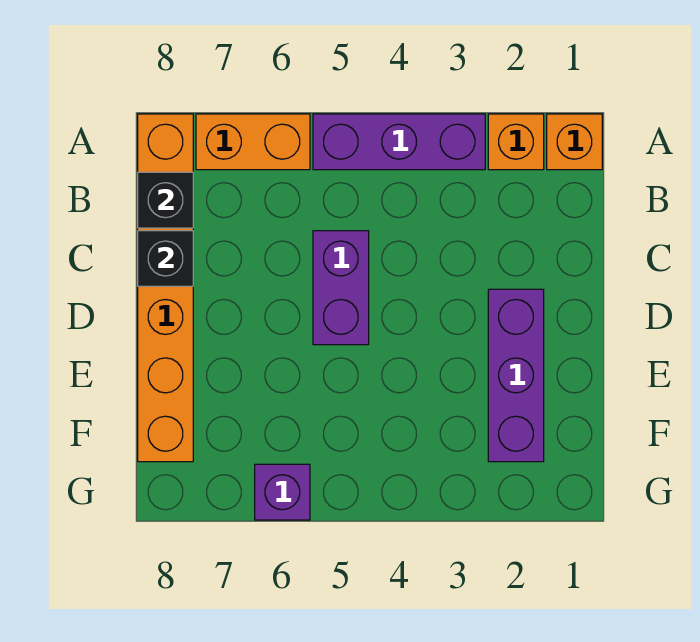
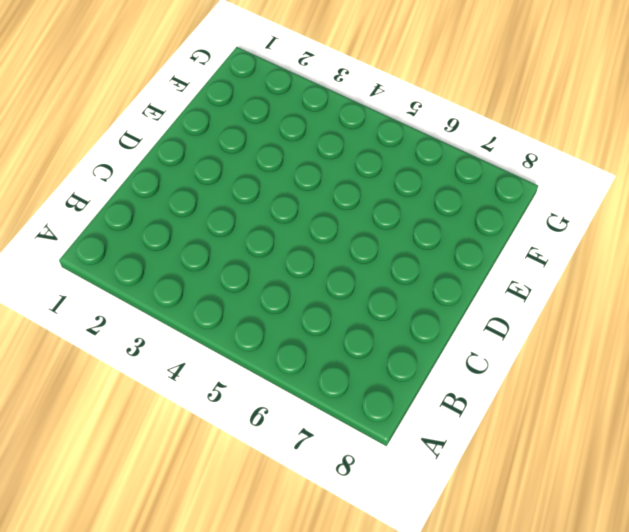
none -> orange brick A1 level 1
none -> orange brick A2 level 1

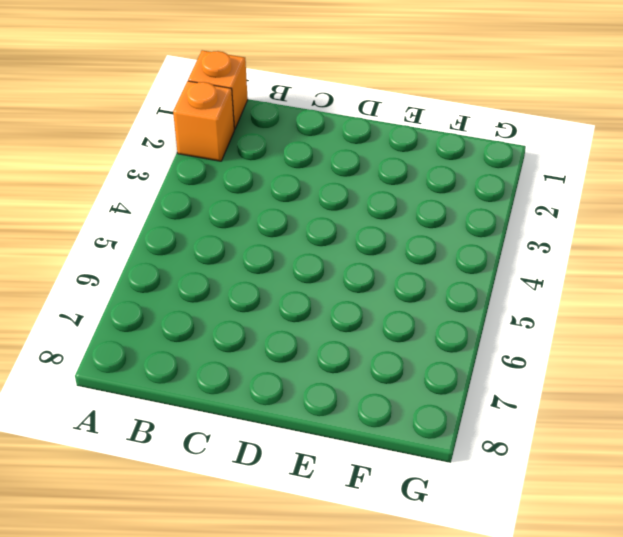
none -> purple brick A3:A5 level 1
none -> orange brick A6:A7 level 1

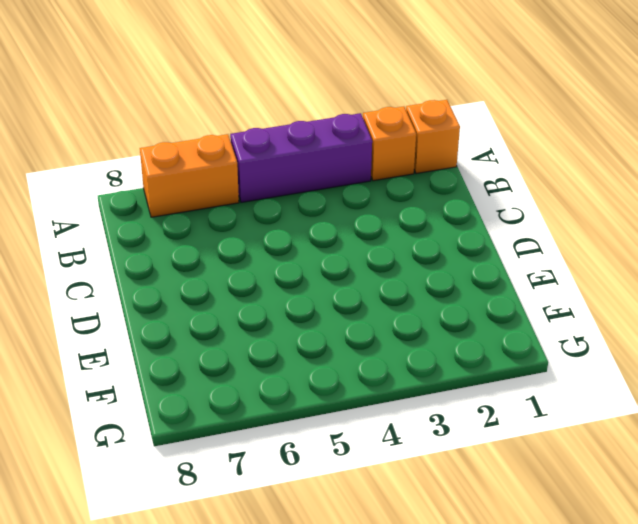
none -> orange brick A8:F8 level 1
none -> purple brick C5:D5 level 1

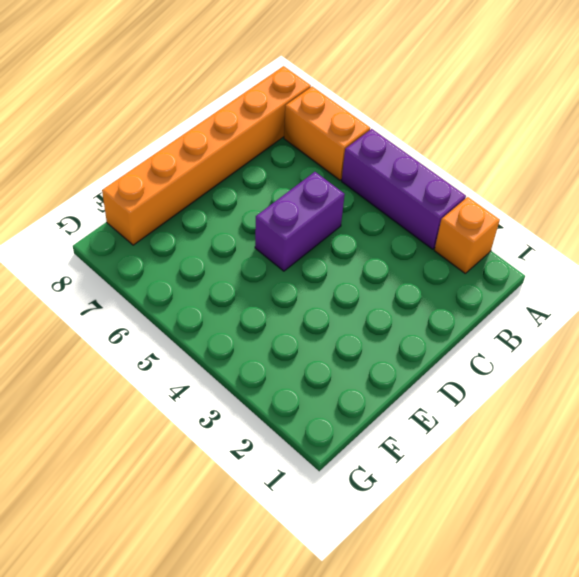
none -> orange brick A1 level 1
none -> purple brick D2:F2 level 1

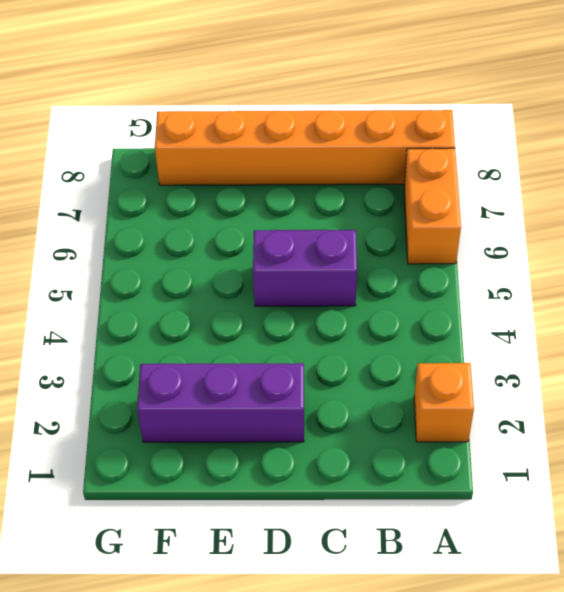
none -> orange brick A1 level 1
none -> purple brick A3:A5 level 1

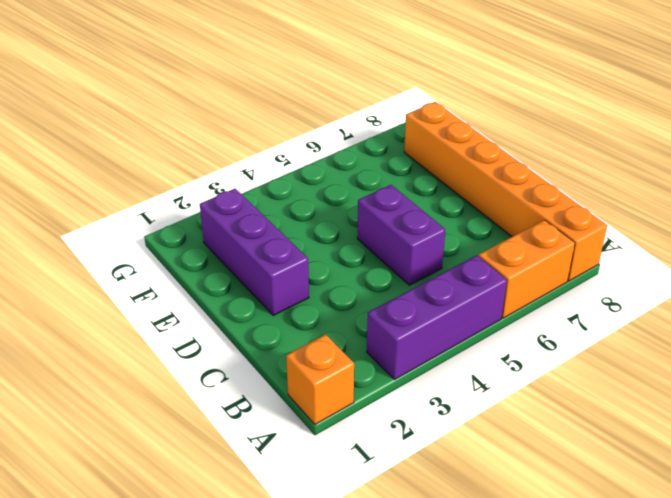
none -> orange brick A2 level 1
none -> purple brick G6 level 1

